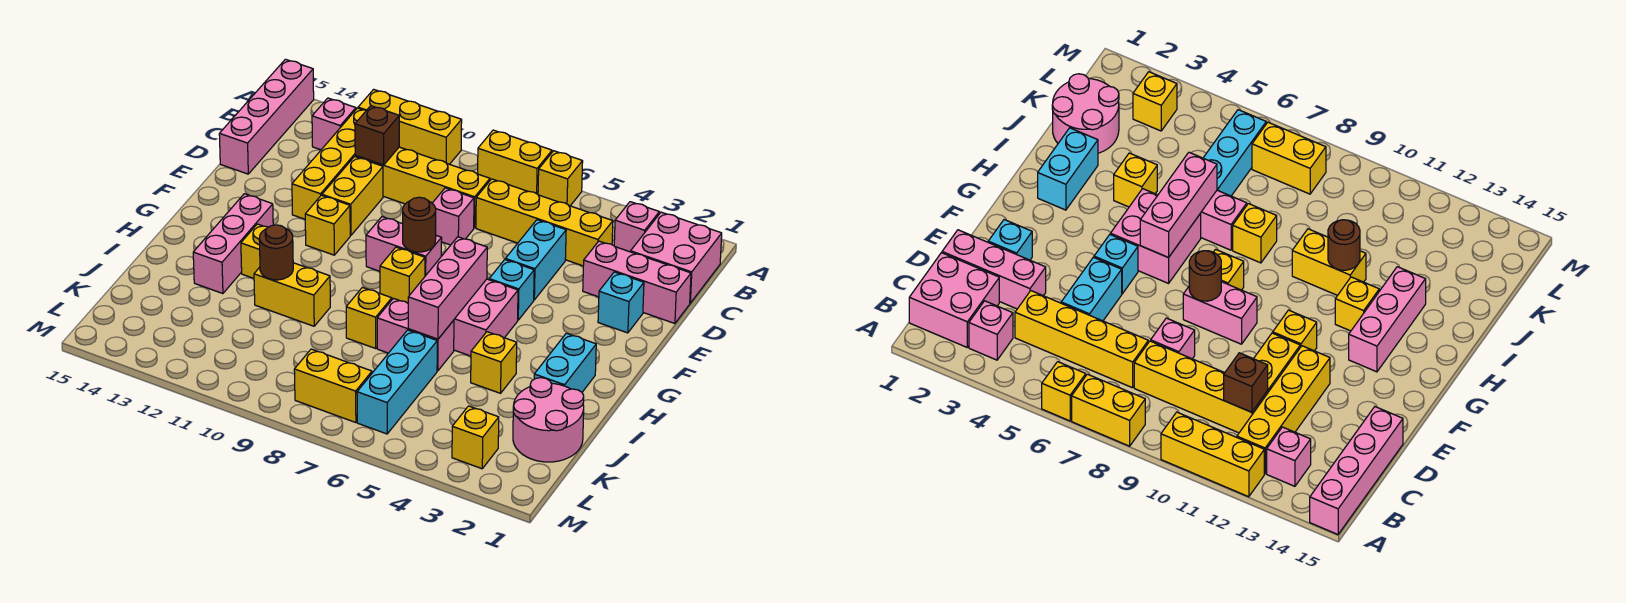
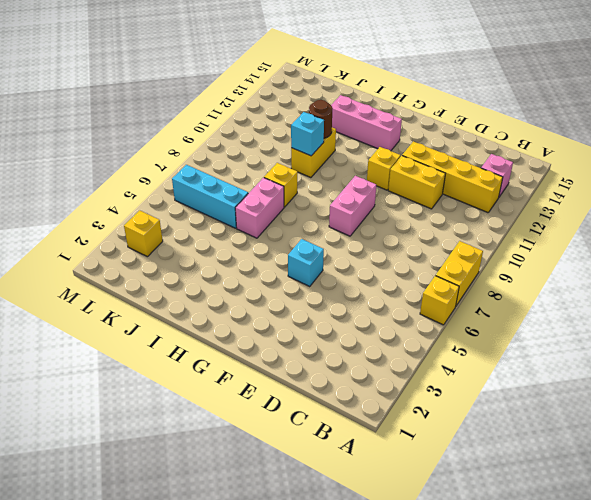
cyan brick I10 level 2 -> cyan brick E2 level 1
none -> yellow brick A10:A12 level 1
none -> pink brick A15:D15 level 1
none -> pink brick B1:C2 level 1
none -> pink brick B3 level 1

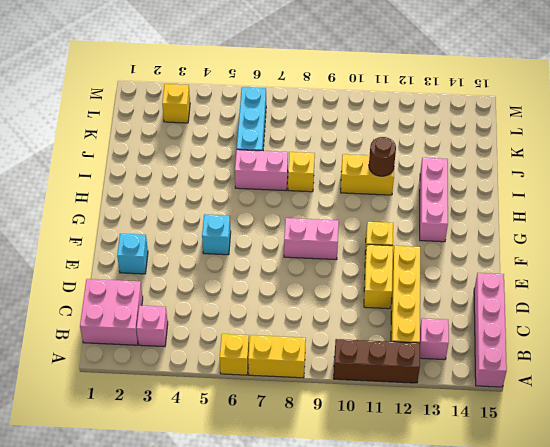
brown brick A10:A12 level 1 -> yellow brick A10:A12 level 1
none -> yellow brick C4:C7 level 1
none -> yellow brick C8:C11 level 1
none -> pink brick D1:D3 level 1
none -> cyan brick D5:E5 level 1

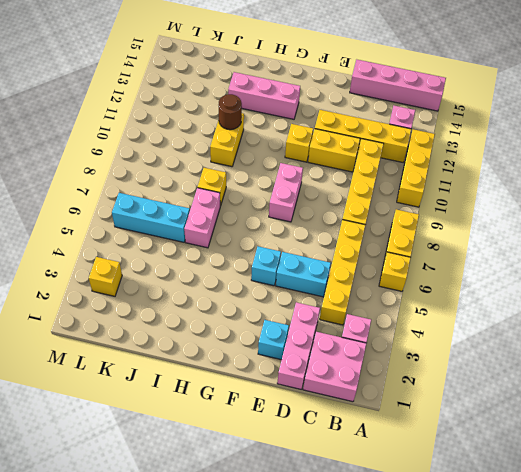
none -> pink brick D8 level 1
none -> pink brick G5:H6 level 1
none -> yellow brick G8 level 1
none -> cyan brick H2:I2 level 1

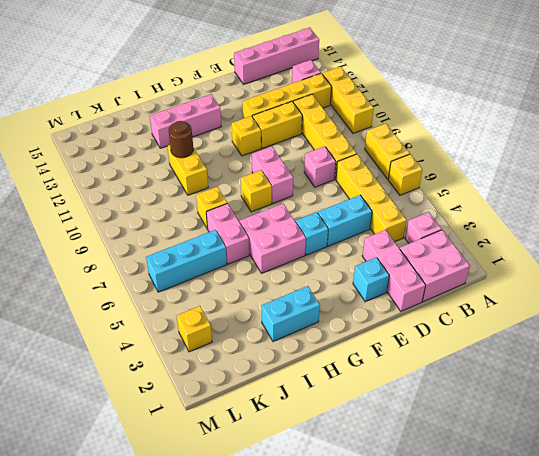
none -> yellow brick H12 level 1
none -> yellow brick I4 level 1
none -> pink round brick J1:K2 level 1
none -> yellow brick L7:L8 level 1

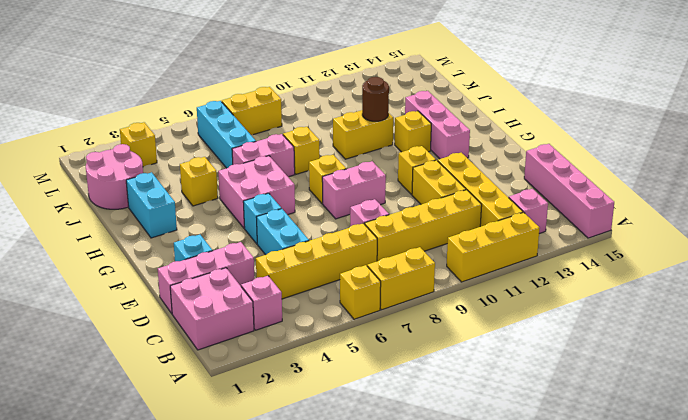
none -> brown brick C11 level 2
none -> brown round brick F8 level 2
none -> pink brick G6:I6 level 2

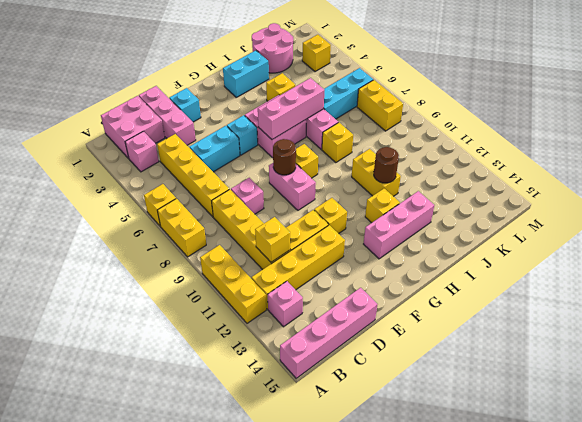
yellow brick C11 level 2 -> brown brick C11 level 2

